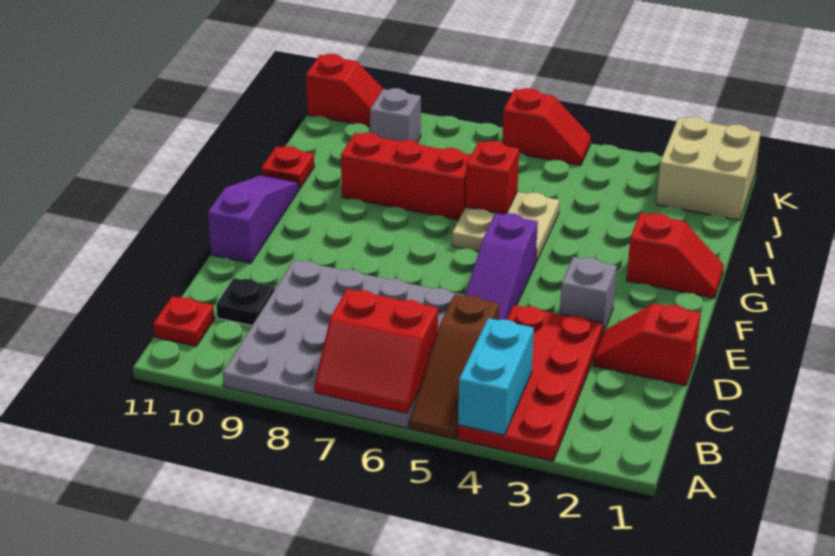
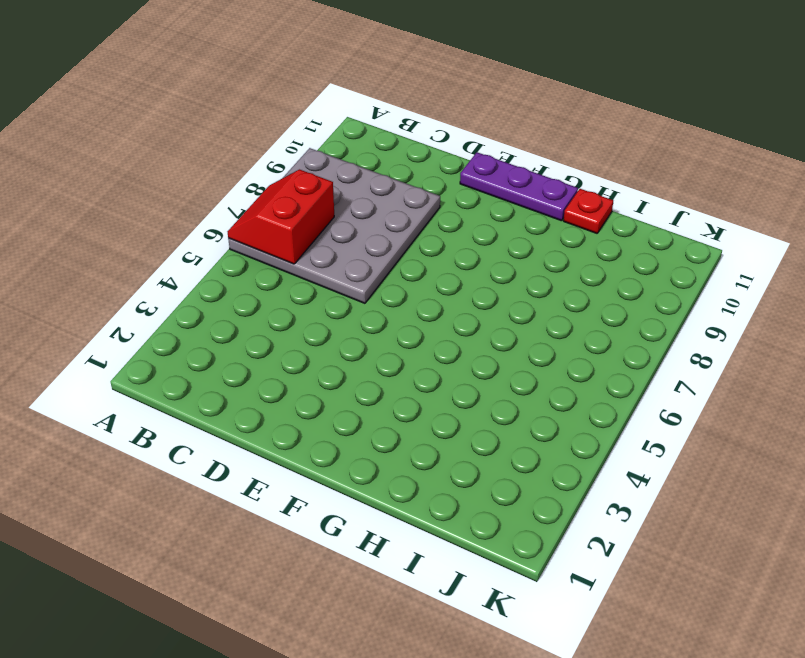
purple plate E11:G11 level 1 -> purple slope E11:G11 level 1 top E
none -> red plate A3:D4 level 1
none -> brown slope A5:C5 level 1 top C
none -> red plate B11 level 1

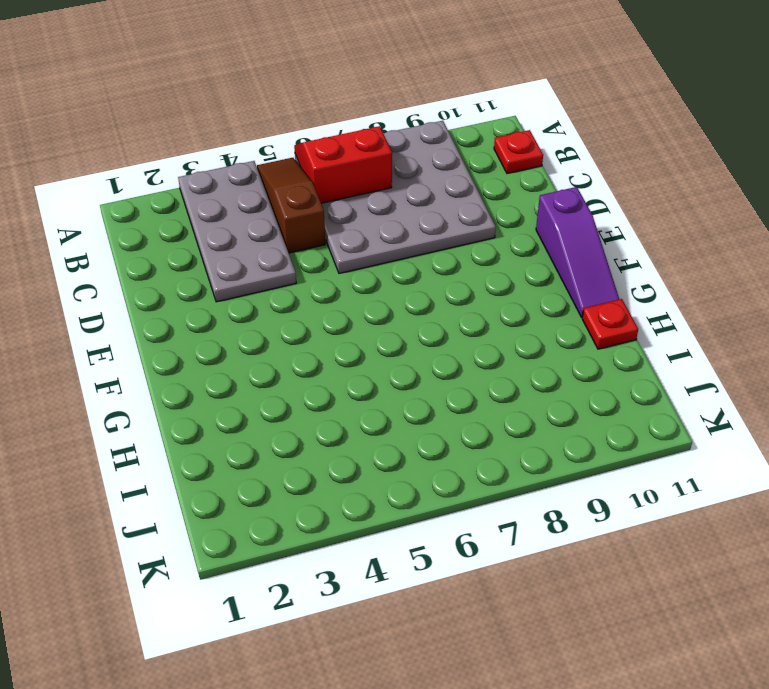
grey plate A3:D4 level 1 -> red plate A3:D4 level 1
none -> black plate C10 level 1
none -> red slope D1:D2 level 1 top 1
none -> purple slope D5:F5 level 1 top F

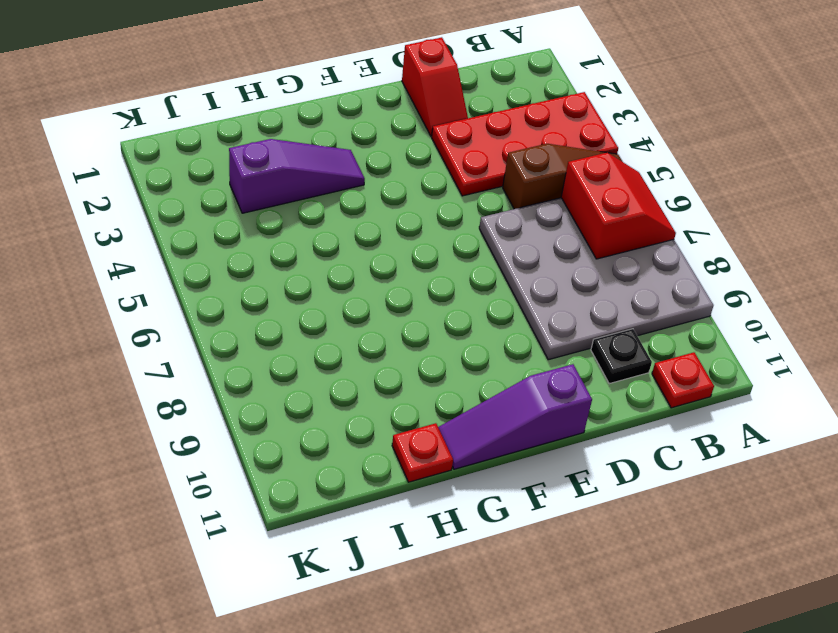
purple slope G3:I3 level 1 top I -> purple slope D5:F5 level 1 top F
none -> grey brick E3 level 1
none -> red slope G1:G2 level 1 top 2
none -> tan plate G5:H6 level 1

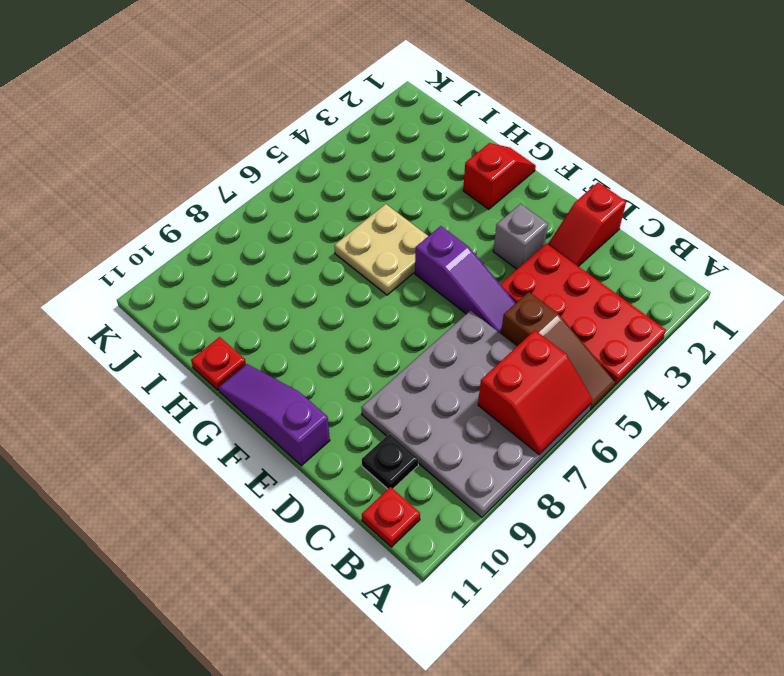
none -> red brick H7:H9 level 1
none -> tan brick J1:K2 level 1
none -> grey brick J9 level 1

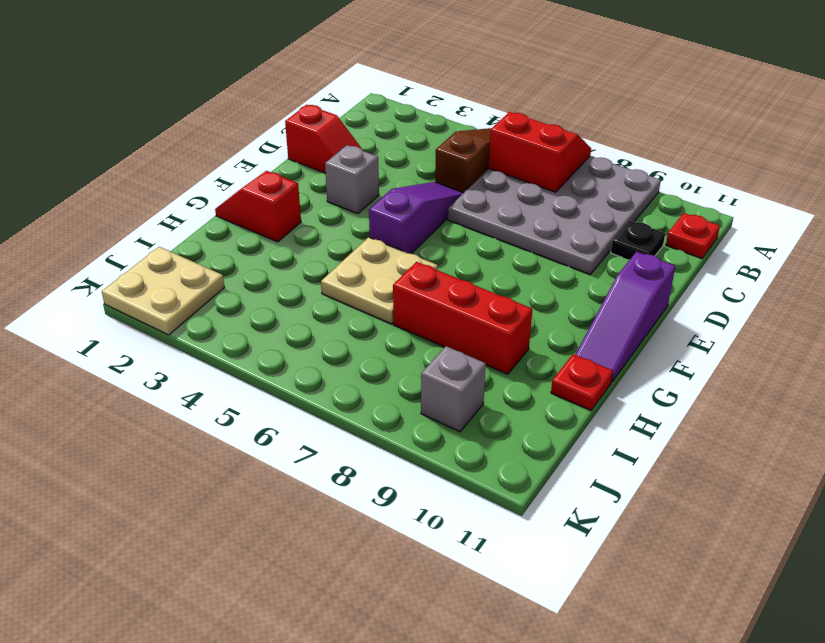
tan plate J1:K2 level 1 -> tan brick J1:K2 level 1
none -> red plate A3:D4 level 1
none -> red slope K5:K6 level 1 top 6
none -> red slope K10:K11 level 1 top 11

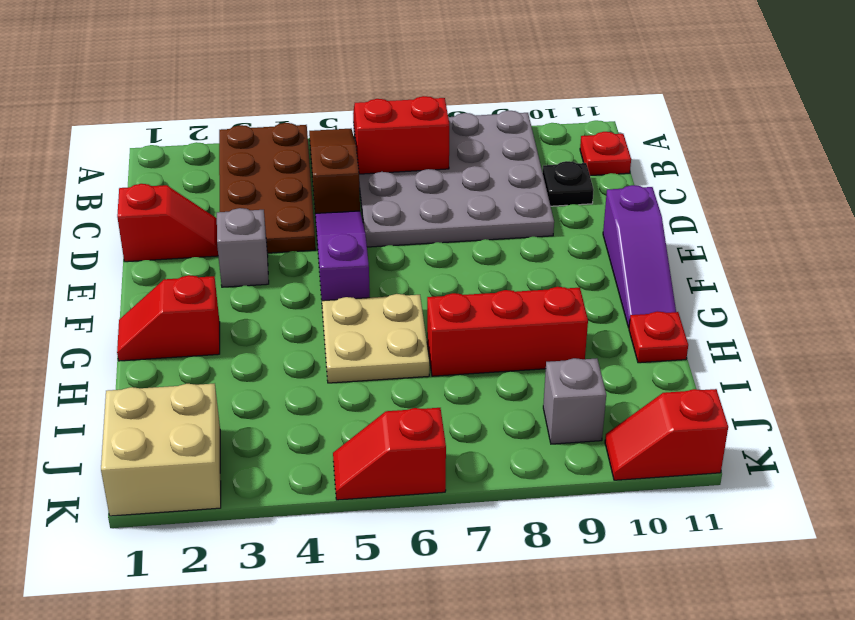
brown plate A3:D4 level 1 -> red plate A3:D4 level 1
none -> cyan brick A4:B4 level 2
none -> red brick H6 level 2

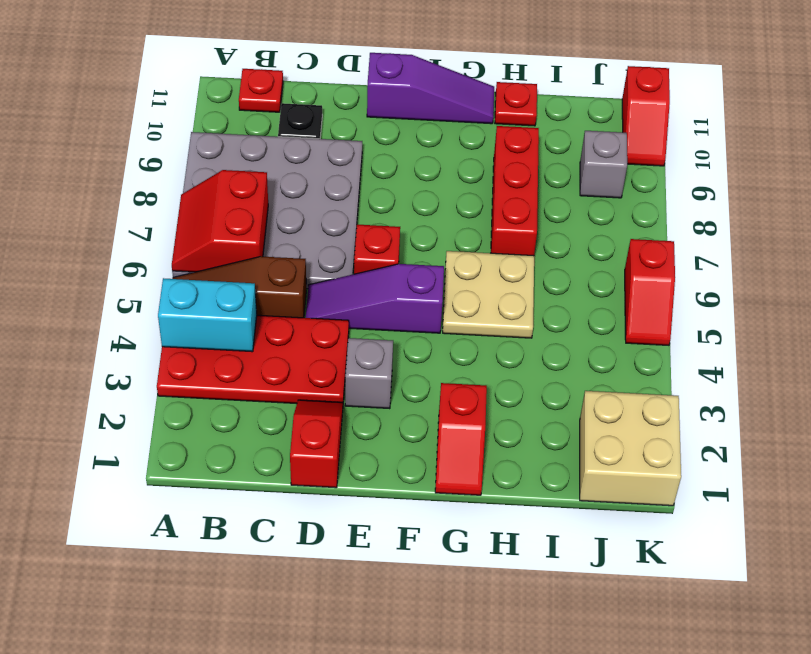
red brick E6 level 1 -> red brick H6 level 2

